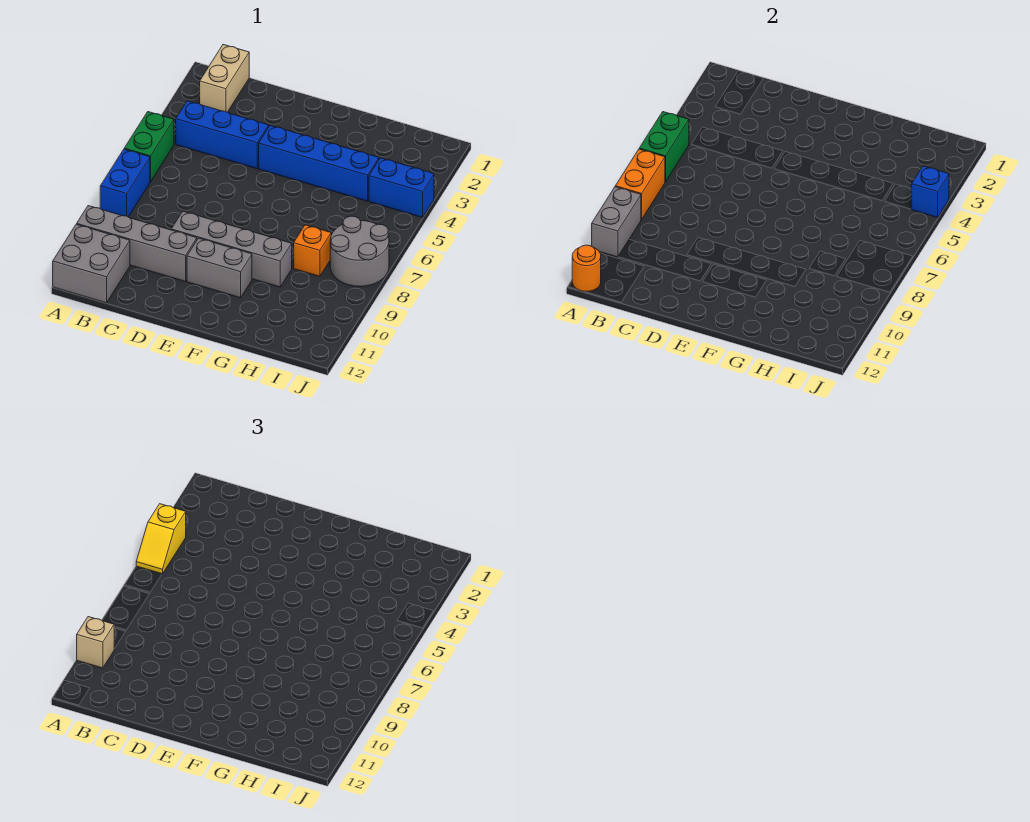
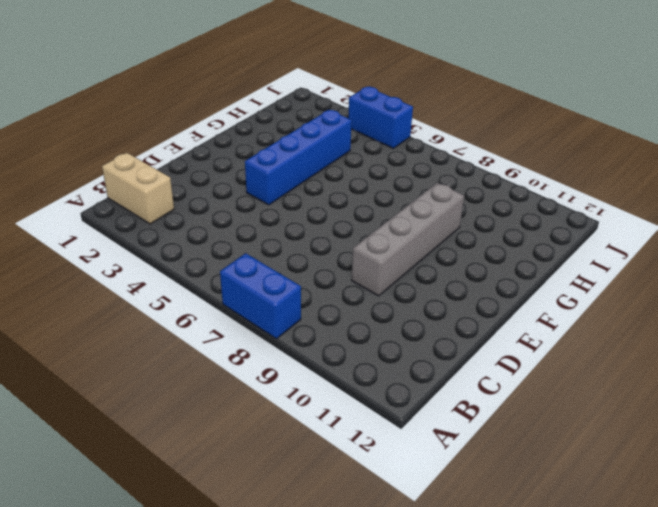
blue brick J4:J5 level 1 -> blue brick I4:J4 level 1
none -> green brick A5:A6 level 1
none -> grey brick A10:D10 level 1
none -> grey brick A11:B12 level 1

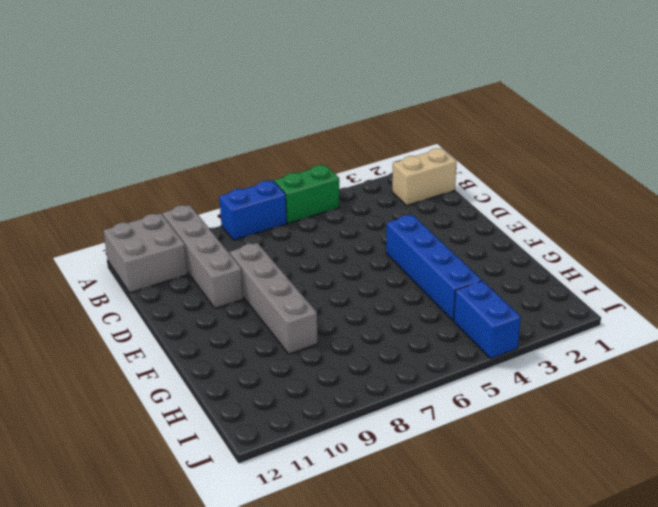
none -> blue brick B4:D4 level 1
none -> grey brick E10:F10 level 1
none -> orange brick H8 level 1

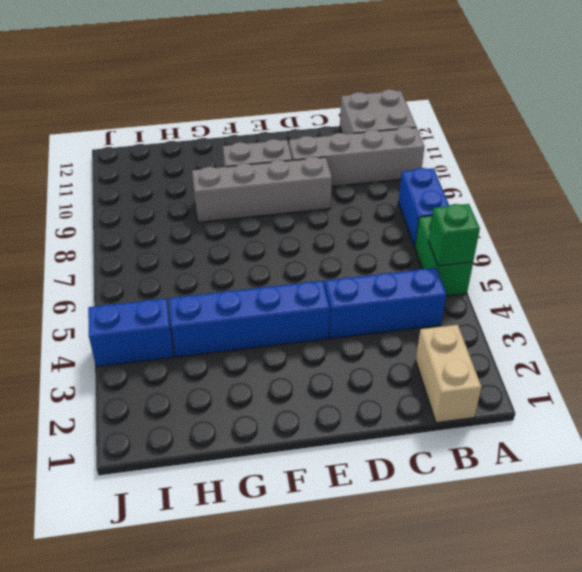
green brick A5 level 2 -> green brick A5:A6 level 2
none -> orange brick H8 level 1
none -> grey round brick I7:J8 level 1
none -> orange brick A7:A8 level 2

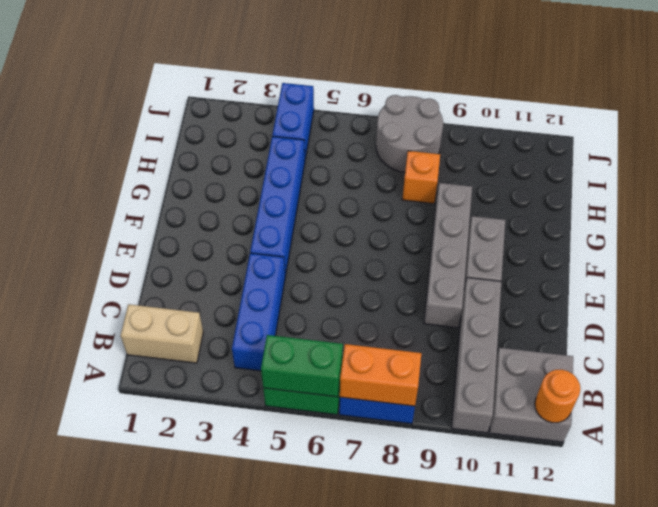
none -> grey brick A9:A10 level 2
none -> blue brick J4 level 2
none -> yellow slope A4:A5 level 3 top 4

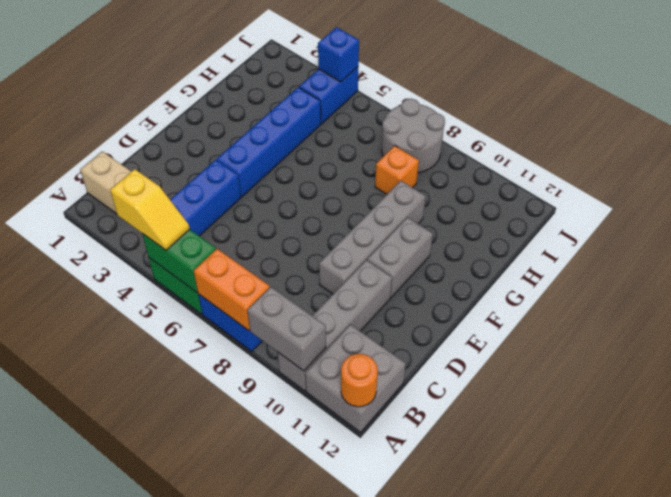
none -> tan brick A10 level 3

